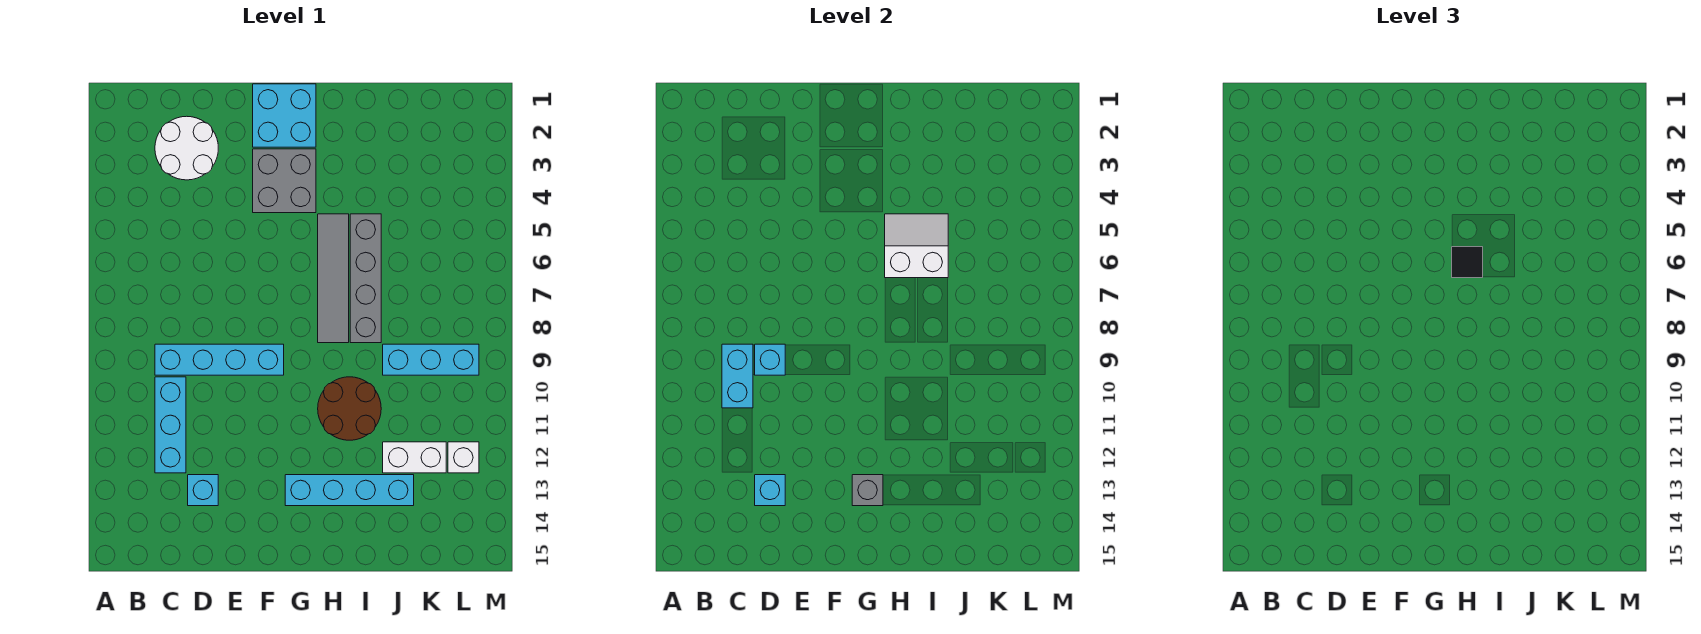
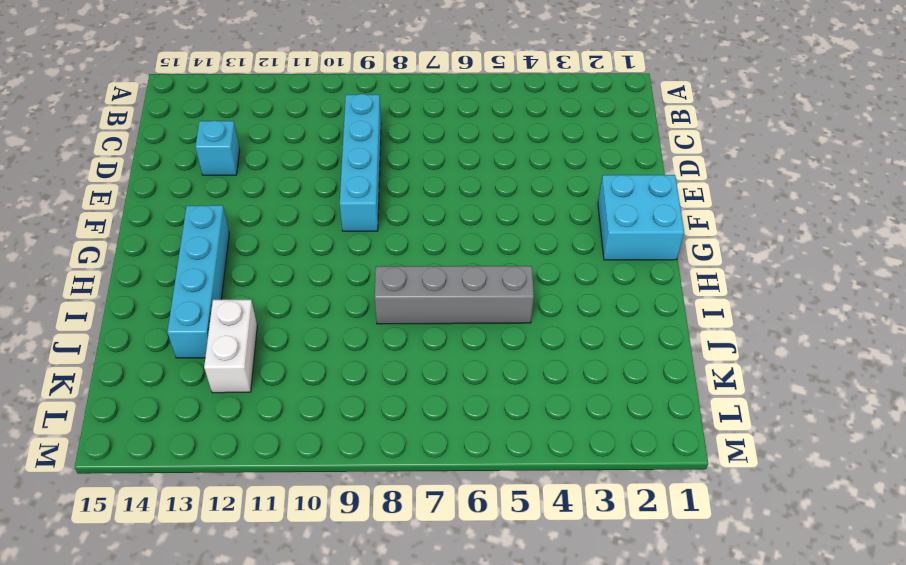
none -> white round brick C2:D3 level 1
none -> cyan brick C10:C12 level 1
none -> grey brick F3:G4 level 1

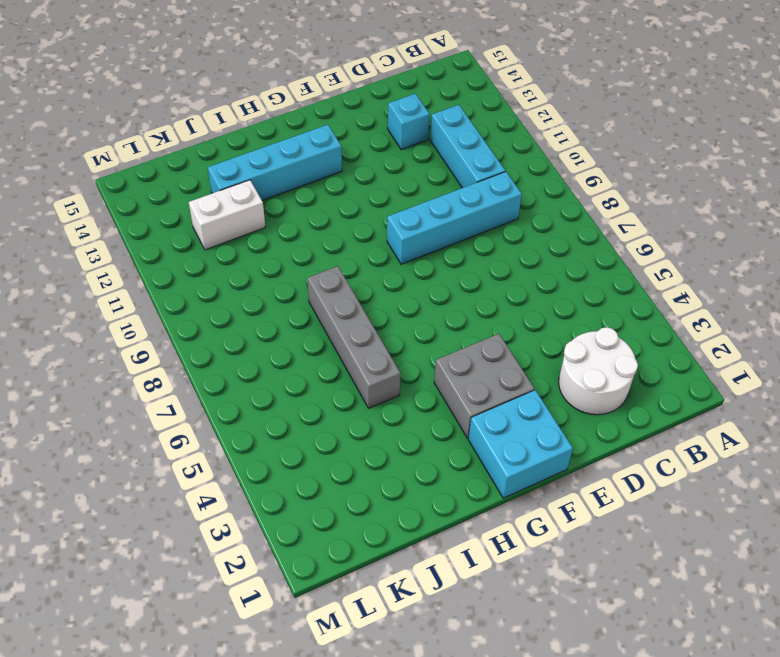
none -> grey tile H5:H8 level 1
none -> brown round brick H10:I11 level 1
none -> cyan brick J9:L9 level 1

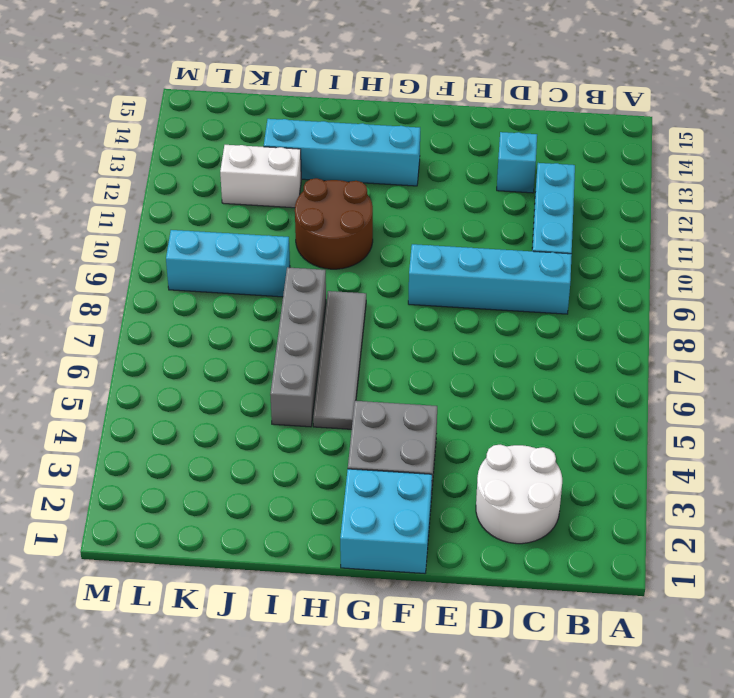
none -> white brick L12 level 1
none -> cyan brick C9:C10 level 2
none -> cyan brick D9 level 2

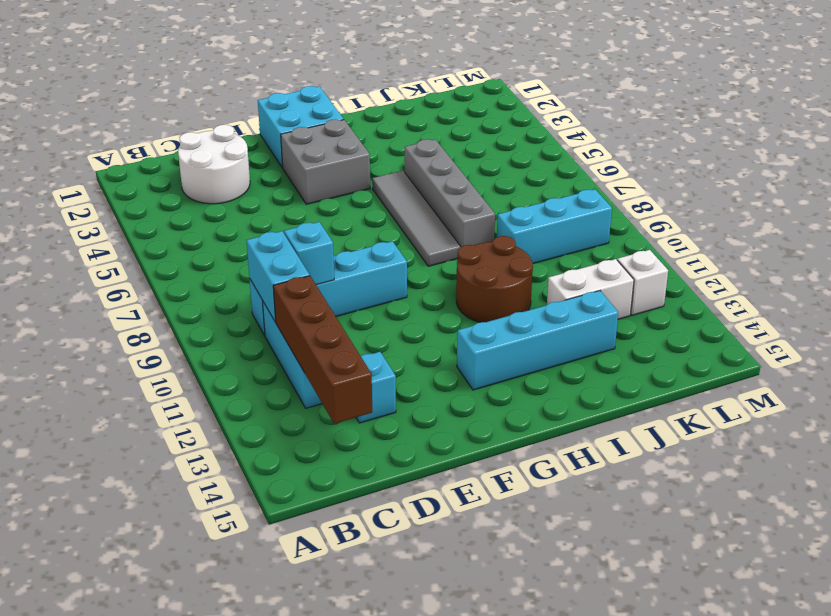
brown brick C11:C14 level 2 -> none
none -> cyan brick D13 level 2
none -> grey brick G13 level 2
none -> white slope H5:I6 level 2 top 6

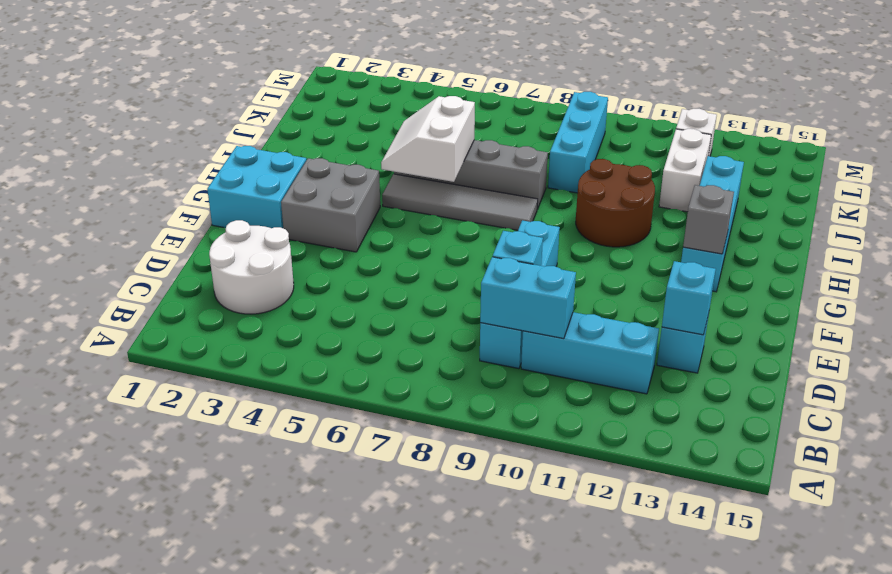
none -> black tile H6 level 3

